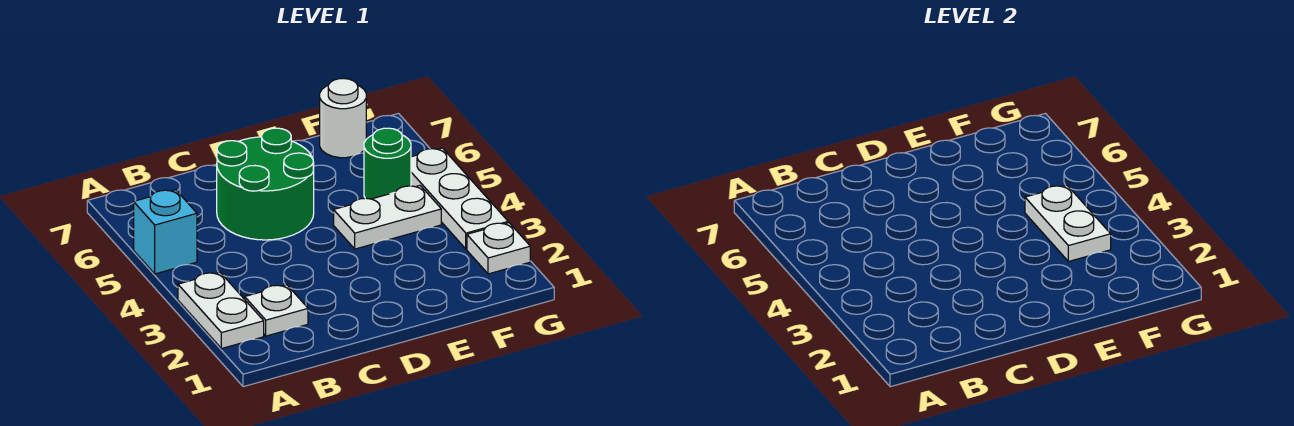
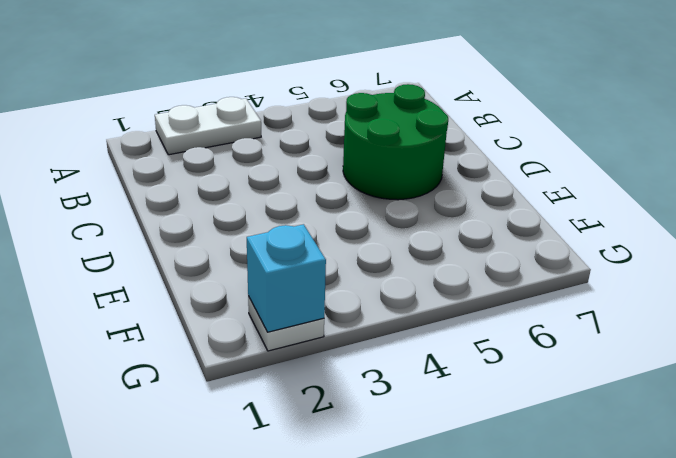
cyan brick G2 level 2 -> cyan brick A5 level 1
none -> white plate B2 level 1
none -> white plate E4:F4 level 1

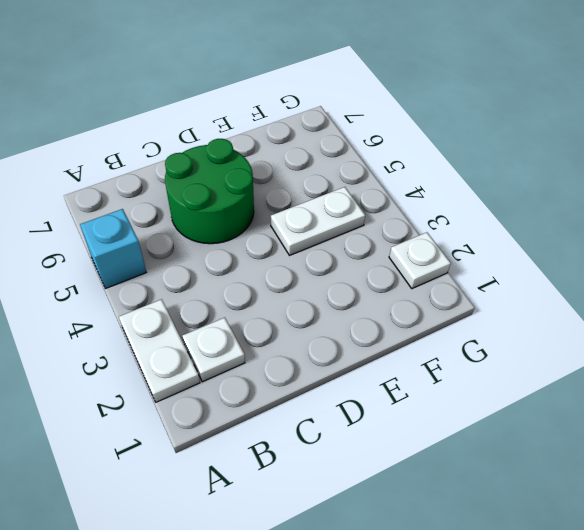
none -> green round brick F5 level 1
none -> white round brick F7 level 1

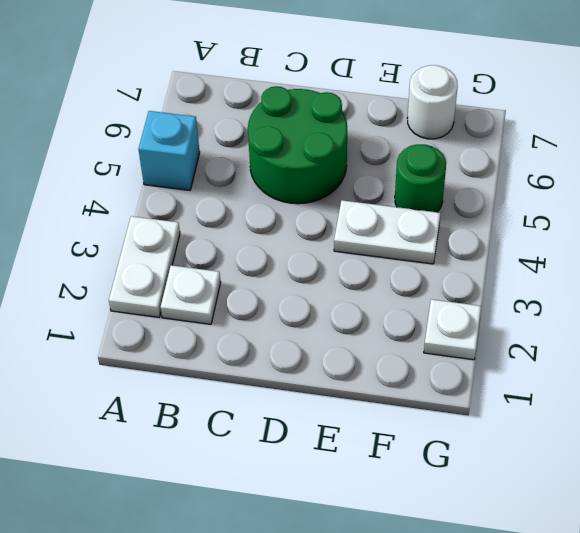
none -> white plate G3:G5 level 1
none -> white plate F3:F4 level 2

